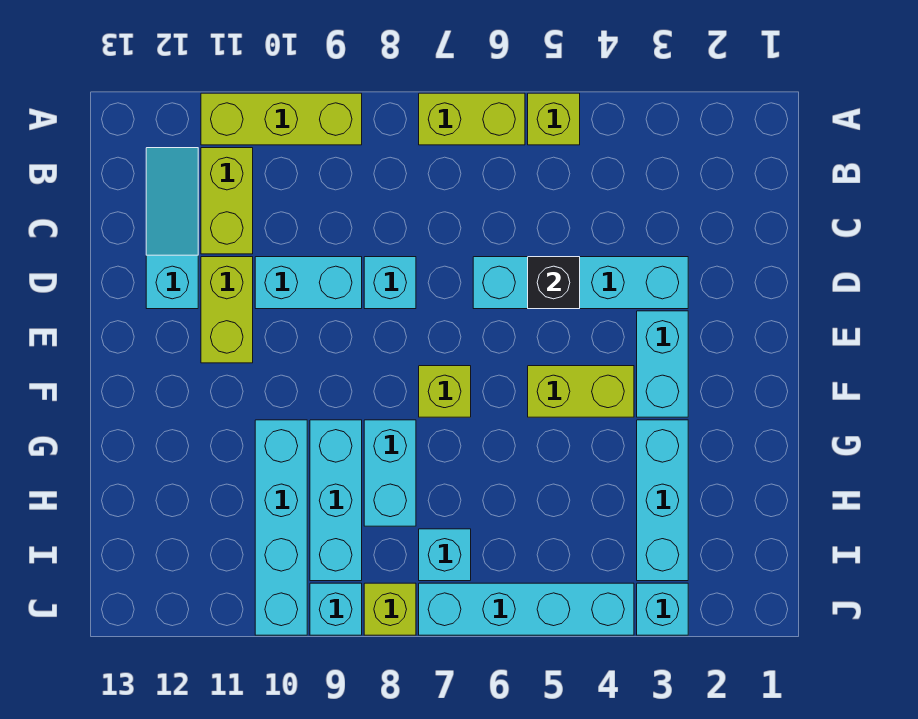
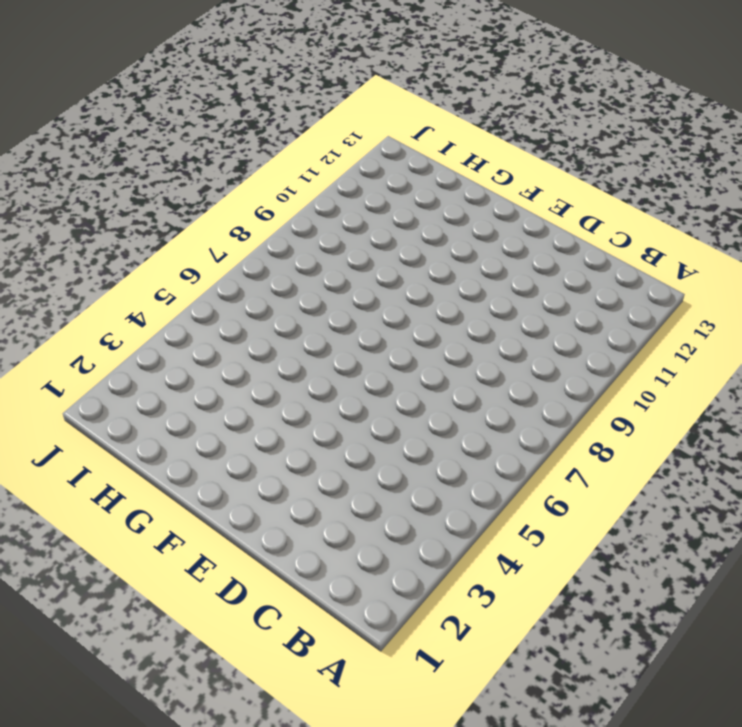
none -> lime brick A5 level 1
none -> lime brick A6:A7 level 1
none -> lime brick A9:A11 level 1

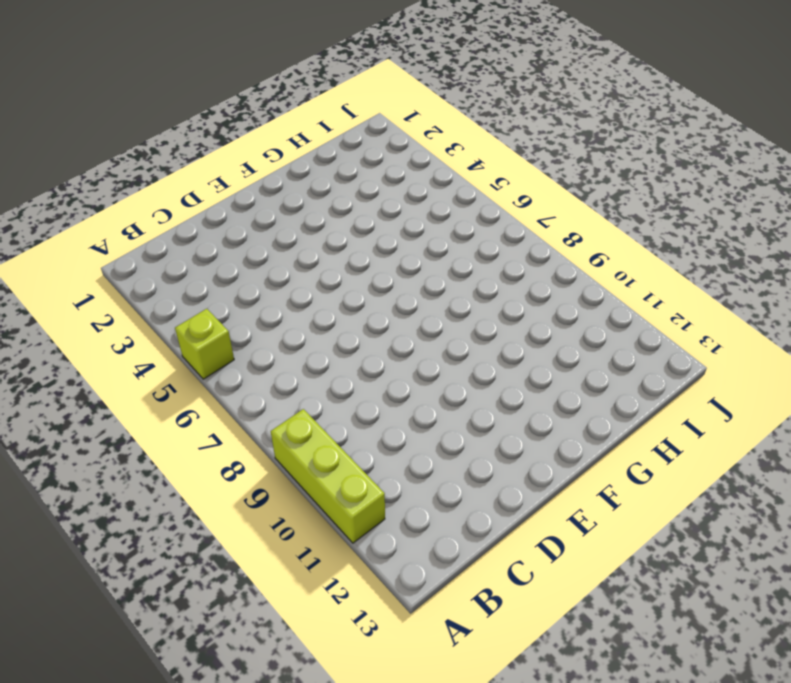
none -> lime brick A6:A7 level 1
none -> lime brick B11:C11 level 1
none -> cyan slope B12:D12 level 1 top D

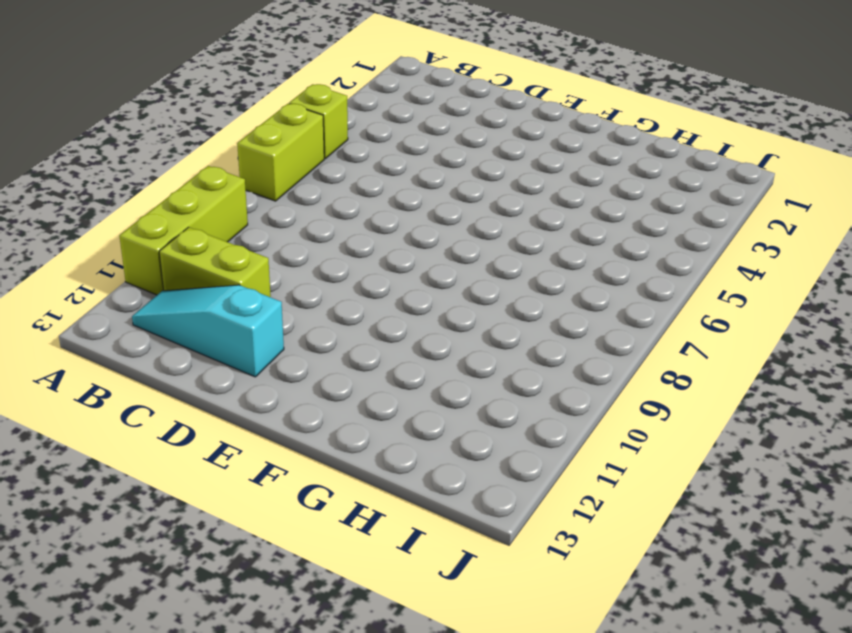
none -> cyan brick D3:D6 level 1
none -> cyan brick D8 level 1
none -> cyan brick D9:D10 level 1

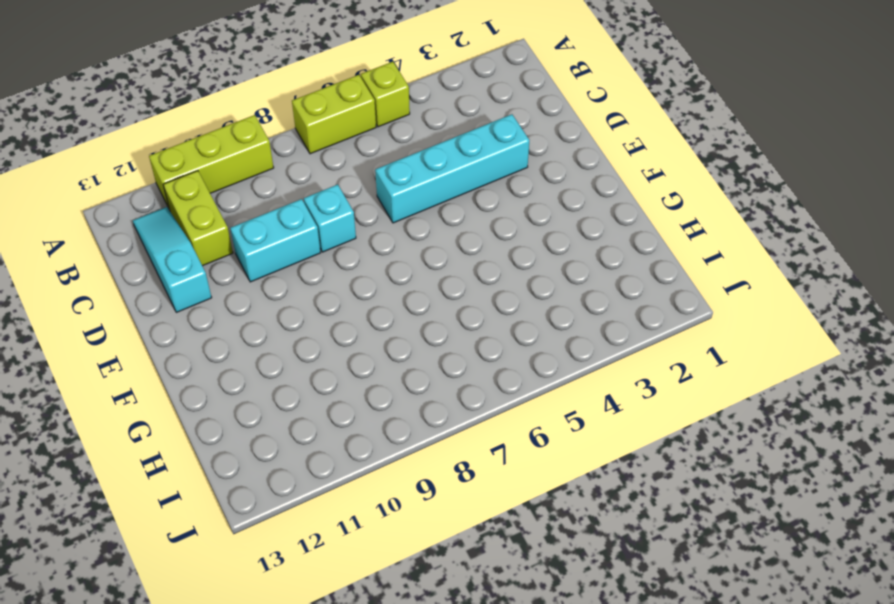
none -> lime brick D11:E11 level 1
none -> cyan brick E3:F3 level 1
none -> lime brick F4:F5 level 1

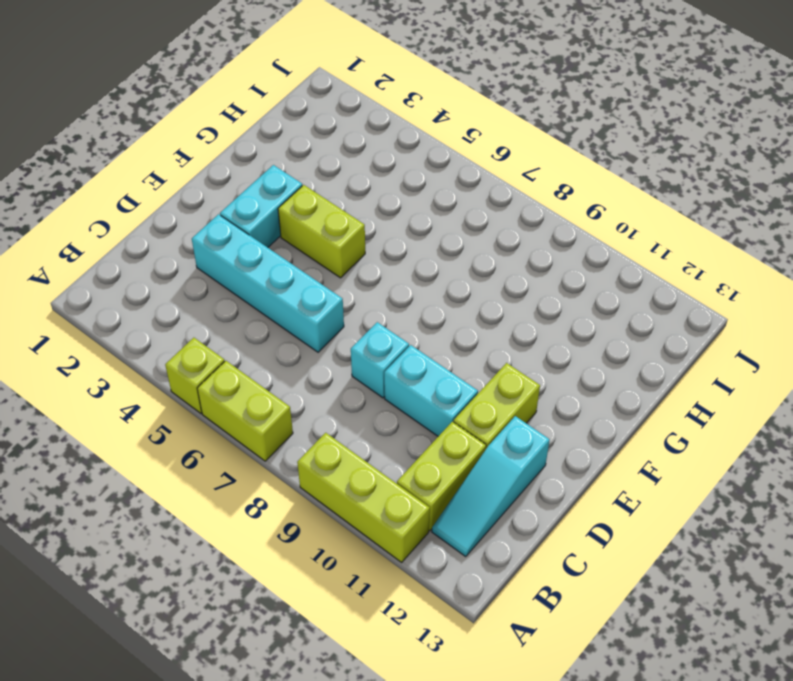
none -> lime brick F7 level 1
none -> cyan brick G3:I3 level 1
none -> cyan brick G8:H8 level 1

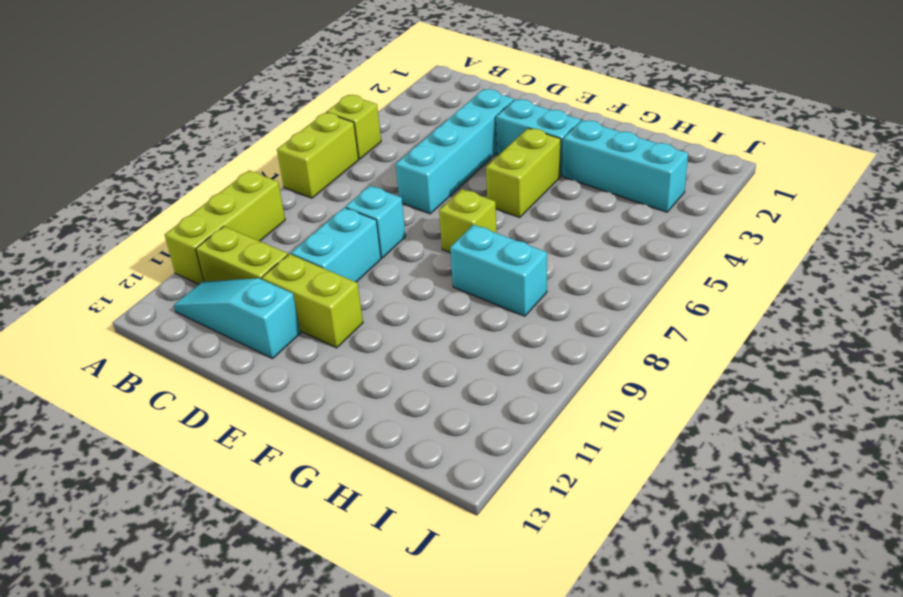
none -> cyan brick G9:I9 level 1
none -> cyan brick G10:J10 level 1
none -> cyan brick I7 level 1

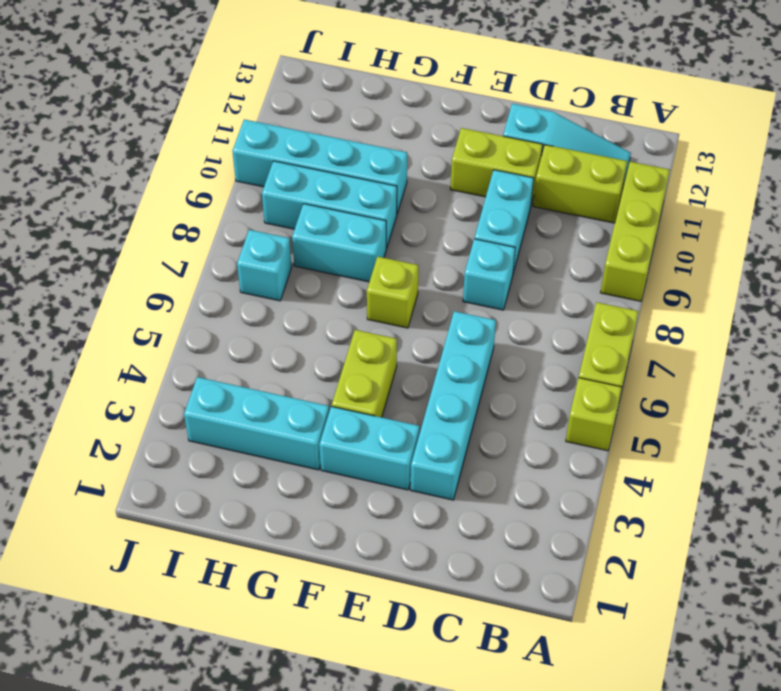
none -> cyan brick J3 level 1
none -> cyan brick J4:J7 level 1
none -> lime brick J8 level 1

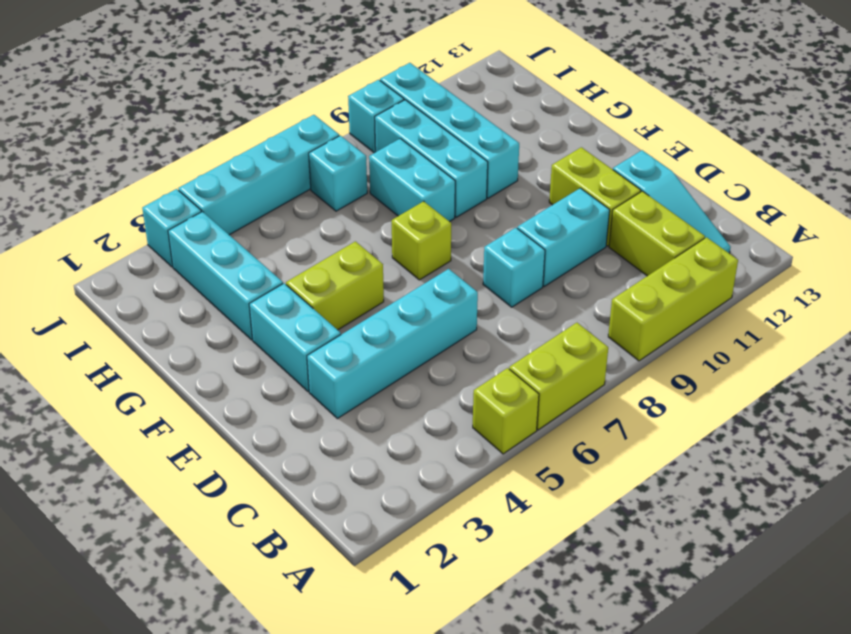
none -> lime brick J8 level 1
none -> black brick D5 level 2

